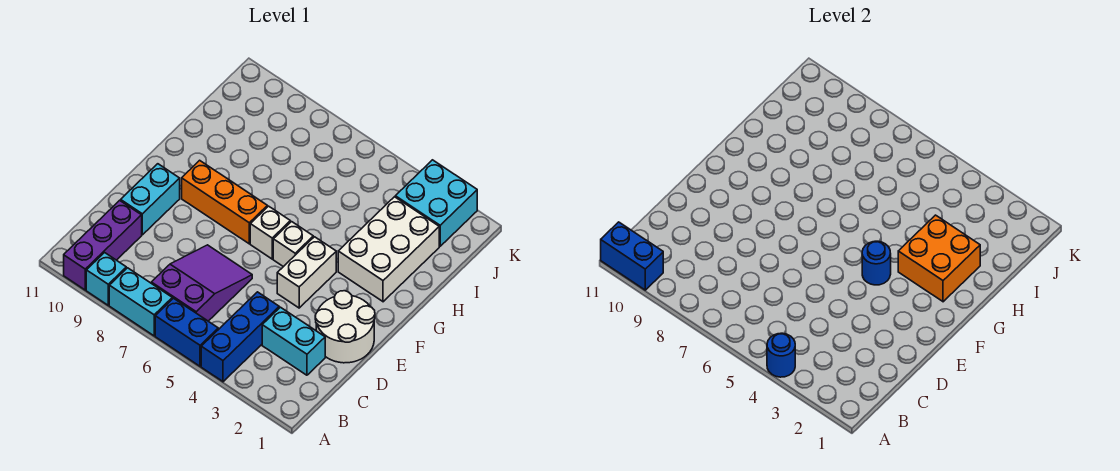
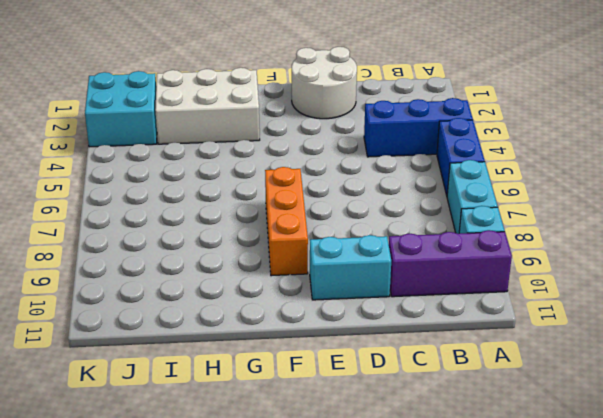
none -> purple slope B6:D7 level 1 top B
none -> cyan brick C2:C3 level 1
none -> white brick E4:F4 level 1

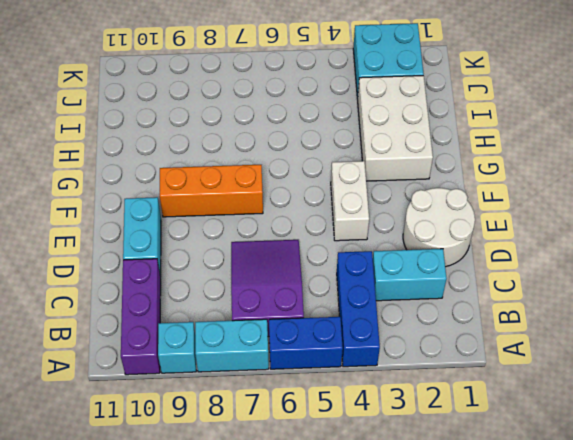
none -> white brick F5 level 1
none -> white brick F6 level 1
none -> blue round brick A4 level 2

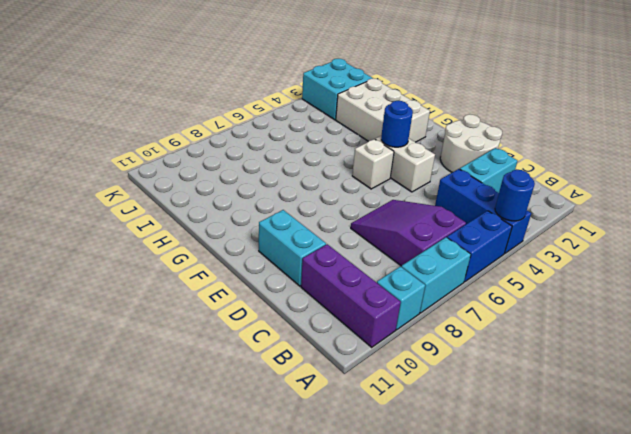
none -> white brick F6 level 1
none -> orange brick F7:F9 level 1
none -> blue brick A10:A11 level 2

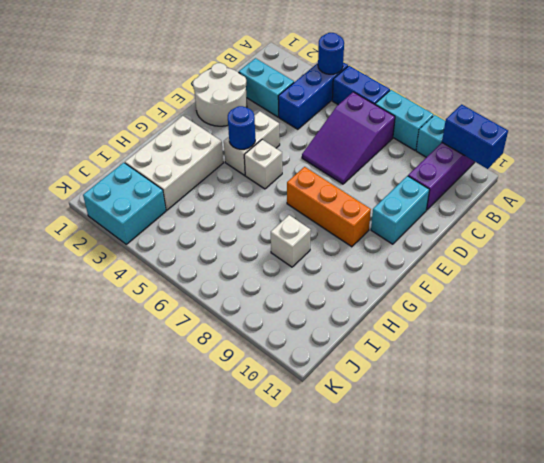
white brick H8 level 1 -> white brick F6 level 1
none -> orange brick G2:H3 level 2

